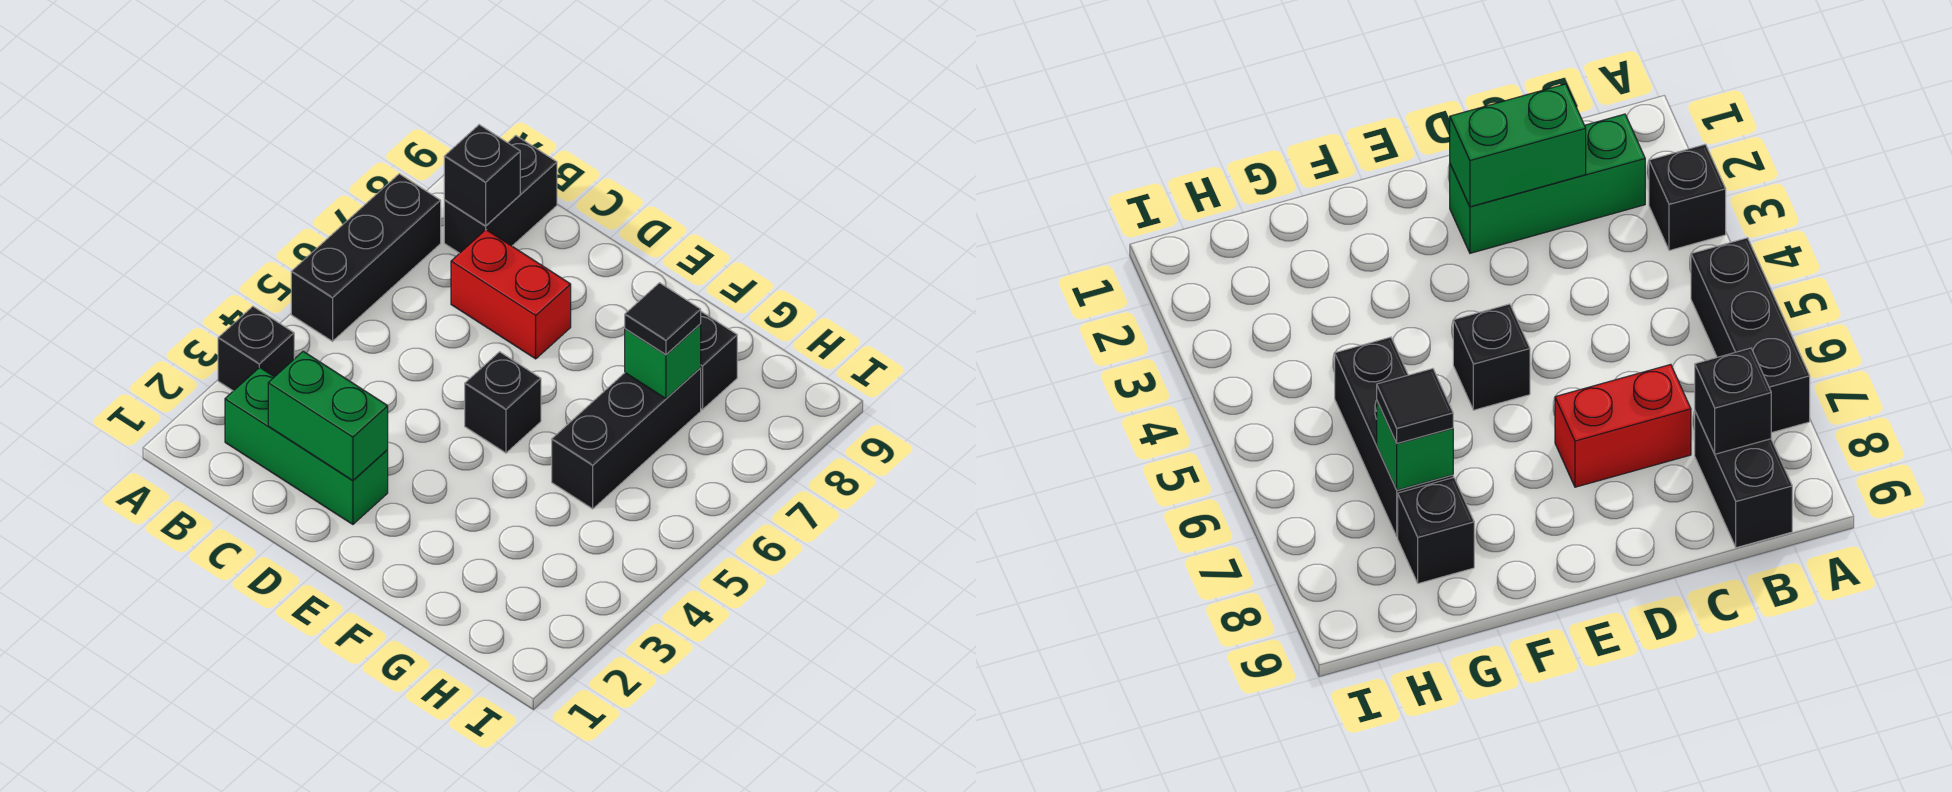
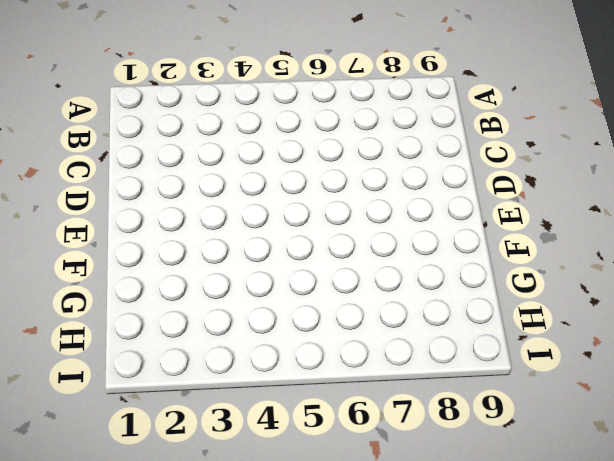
none -> black brick A3 level 1
none -> black brick A5:A7 level 1
none -> green brick B2:D2 level 1

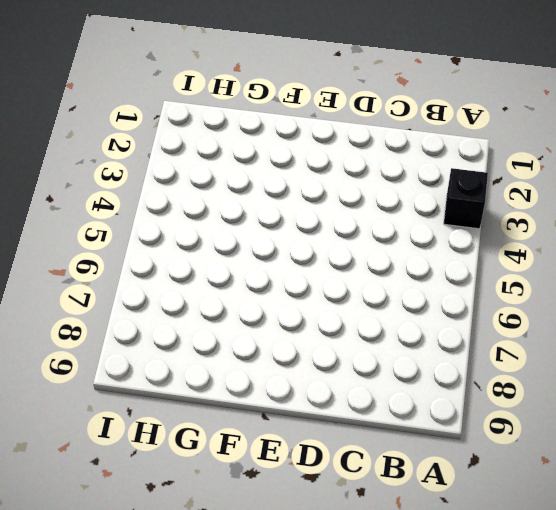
none -> black brick A5:A7 level 1
none -> green brick B2:D2 level 1
none -> black brick B8:B9 level 1

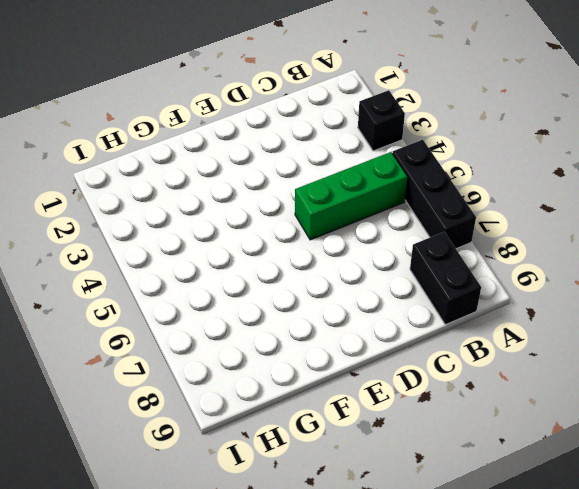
green brick B5:D5 level 1 -> green brick B2:D2 level 1
none -> red brick C7:D7 level 1
none -> black brick E5 level 1
none -> black brick G5:G7 level 1

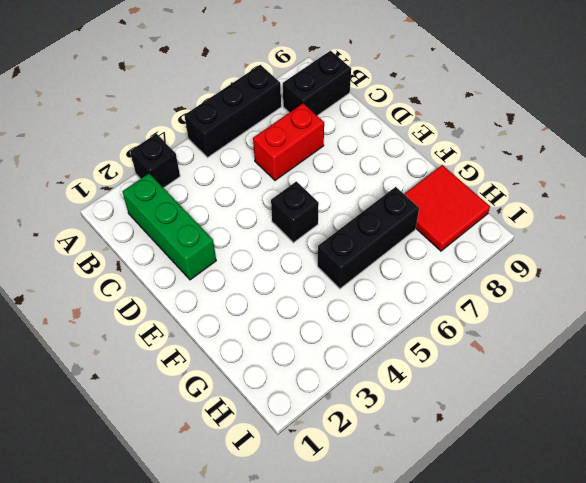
red brick C6:C7 level 1 -> red brick C7:D7 level 1
red tile G8:H9 level 1 -> black brick G8 level 1
none -> black brick B8 level 2
none -> green brick C2:D2 level 2
none -> green brick G7 level 2

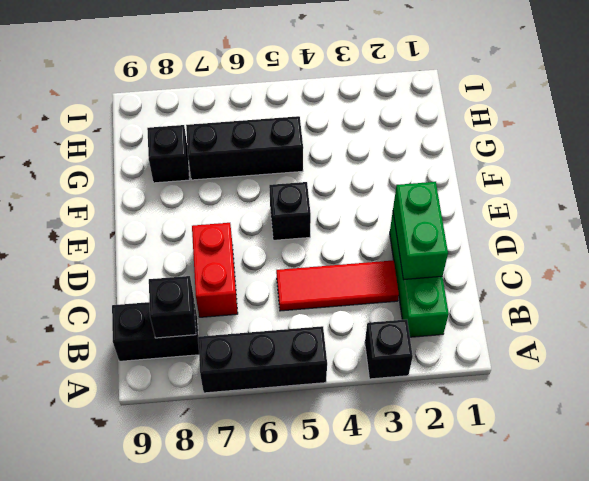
red tile C3:C5 level 1 -> none
none -> green brick G7 level 2
none -> black tile G7 level 3

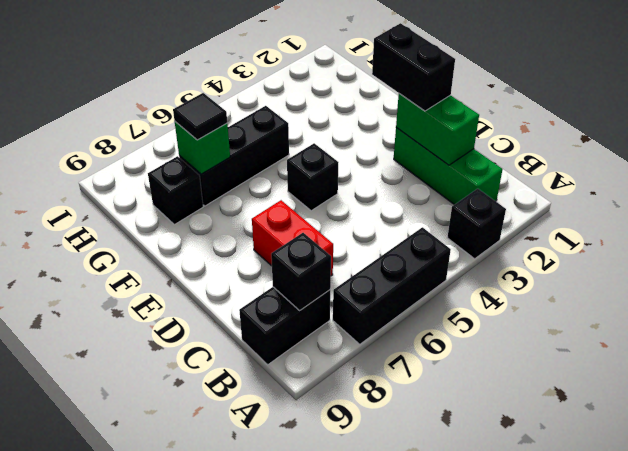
black brick D2:E2 level 3 -> none

